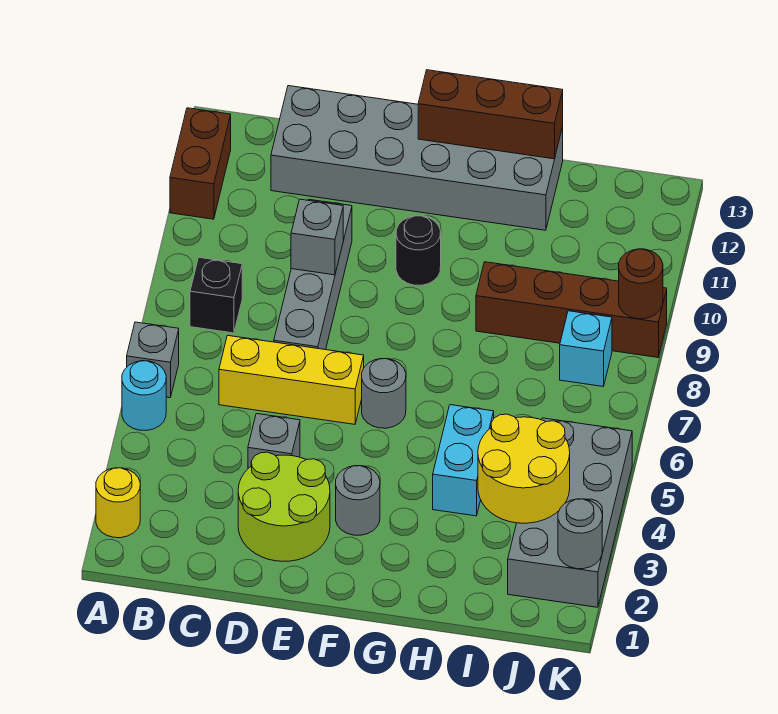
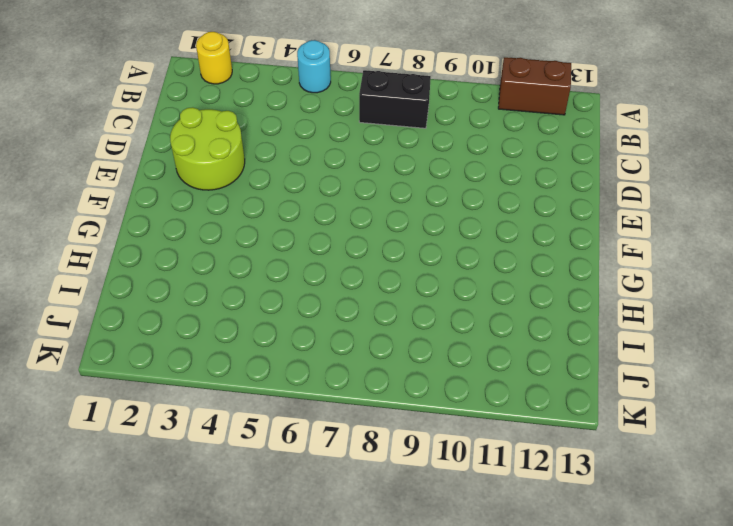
black brick B7:B8 level 1 -> black brick B8 level 1
none -> grey brick A6 level 1
none -> yellow brick C6:E6 level 1
none -> grey brick C12:H13 level 1

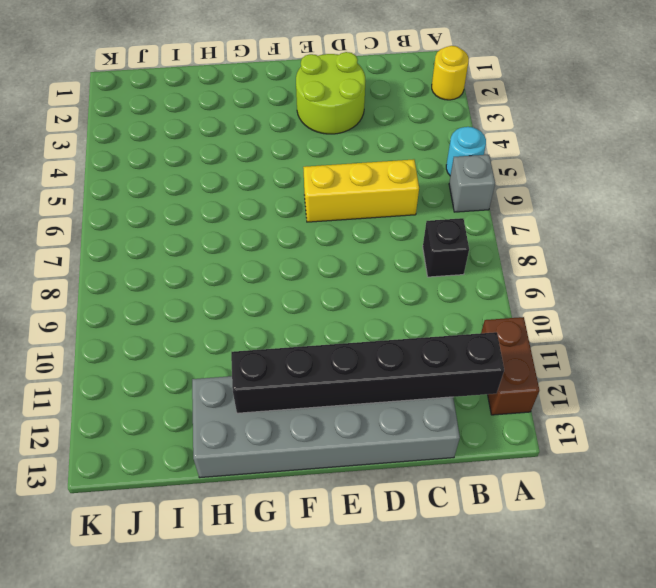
black brick B12:G12 level 2 -> none
none -> grey brick D4 level 1
none -> grey brick D7:D10 level 1
none -> grey round brick F3 level 1

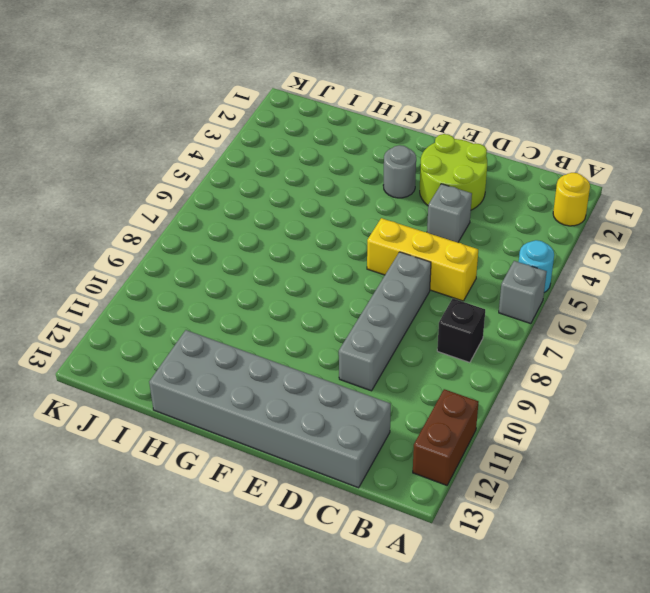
none -> grey round brick F6 level 1
none -> black round brick F10 level 1
none -> cyan brick H4:H5 level 1

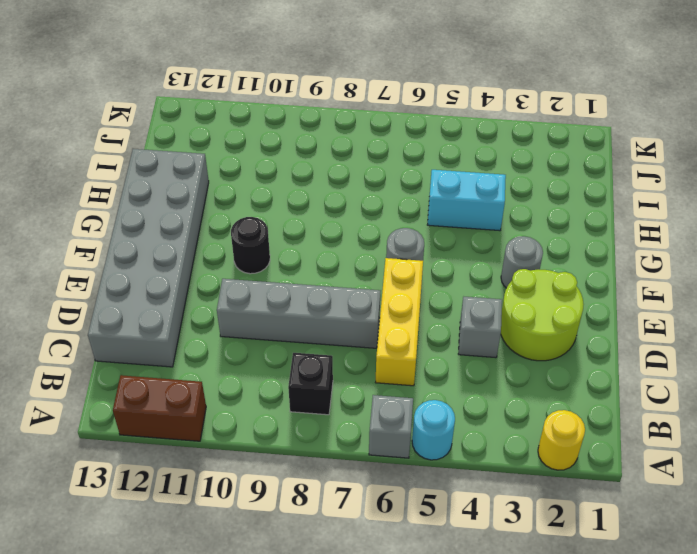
none -> brown brick H9:K9 level 1
none -> grey brick J2:K5 level 1
none -> cyan brick J8 level 1

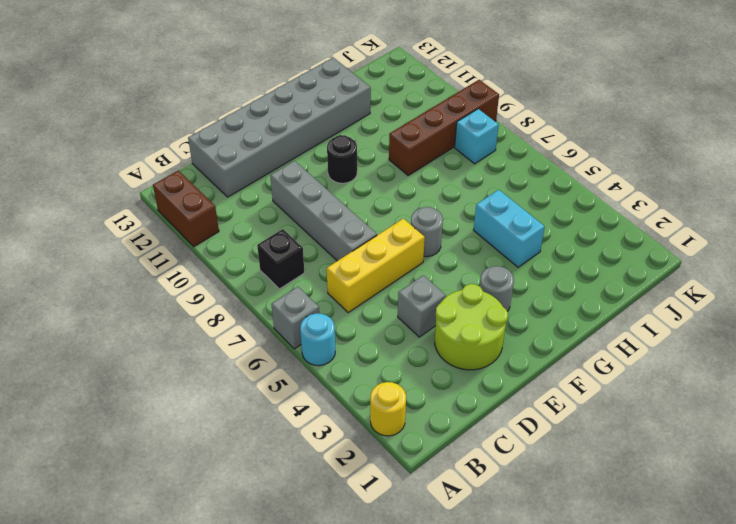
none -> grey brick J2:K5 level 1
none -> grey brick D9 level 2
none -> brown brick F13:H13 level 2

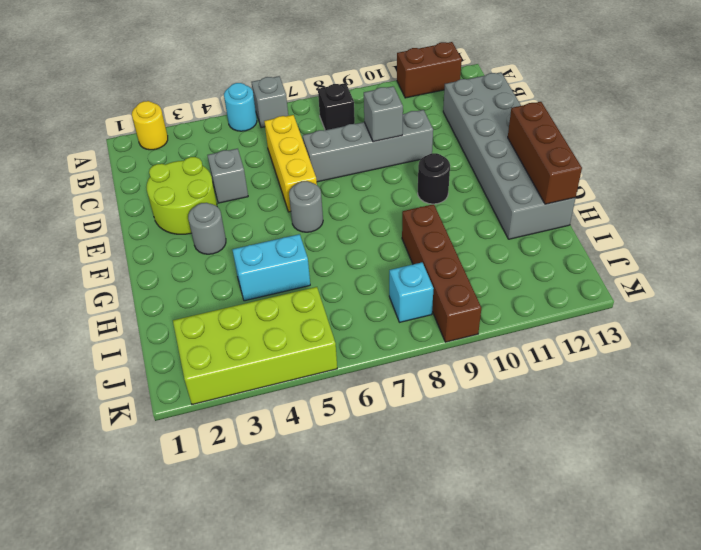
lime brick J2:K5 level 1 -> grey brick J2:K5 level 1
none -> yellow round brick I3:J4 level 2
none -> grey round brick K2 level 2
none -> brown round brick K9 level 2

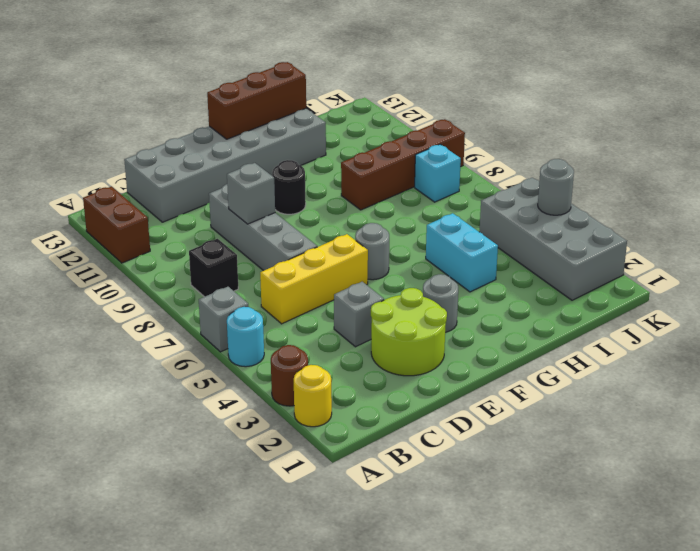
brown round brick A3 level 1 -> brown round brick K9 level 2
grey round brick K4 level 2 -> grey round brick K2 level 2
none -> yellow round brick I3:J4 level 2

